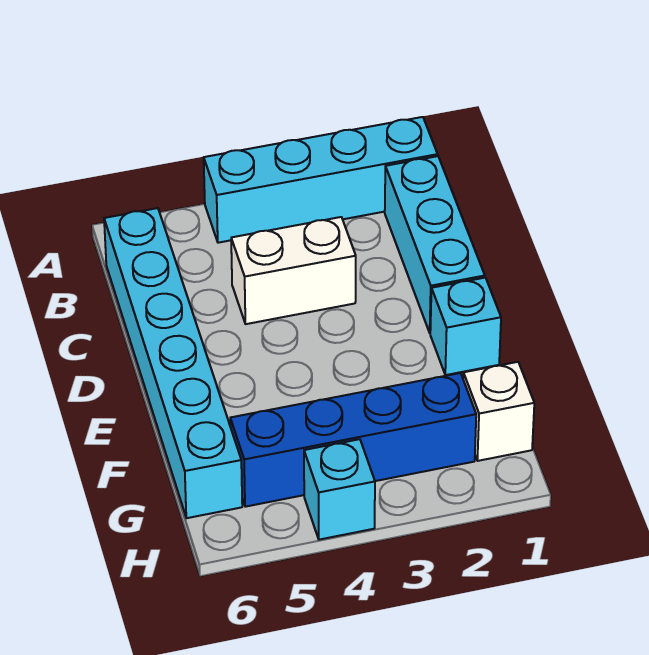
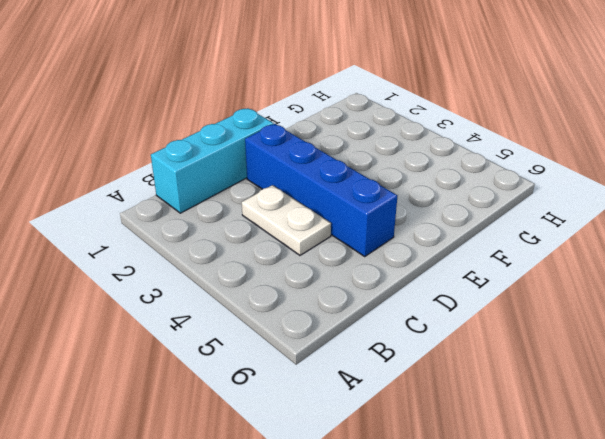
white plate C3:C4 level 1 -> white brick C3:C4 level 1
blue brick D2:D5 level 1 -> blue brick G2:G5 level 1
none -> cyan brick A1:A4 level 1
none -> cyan brick B6:G6 level 1

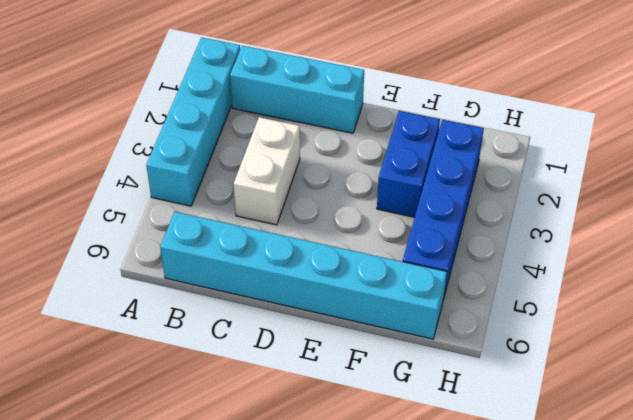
blue brick F2:F3 level 1 -> none
none -> cyan brick E1 level 1
none -> white brick G1 level 1

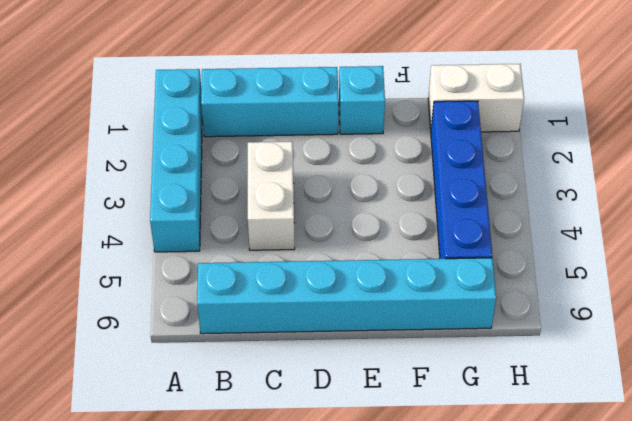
white brick G1:H1 level 1 -> white brick G1 level 1
none -> cyan brick H4 level 1

